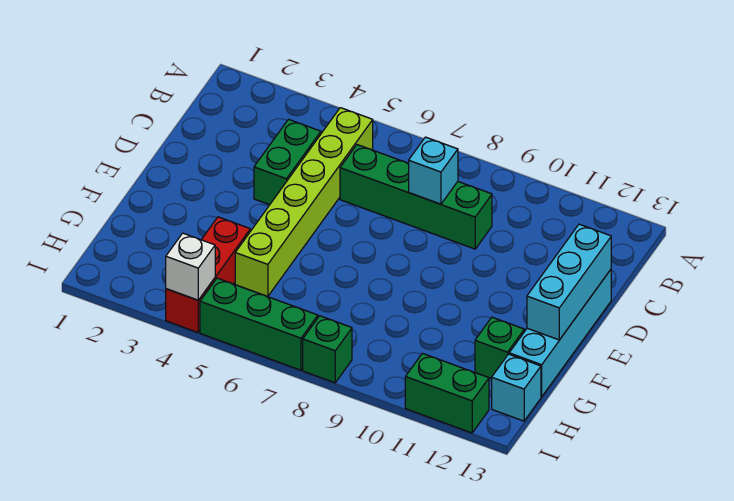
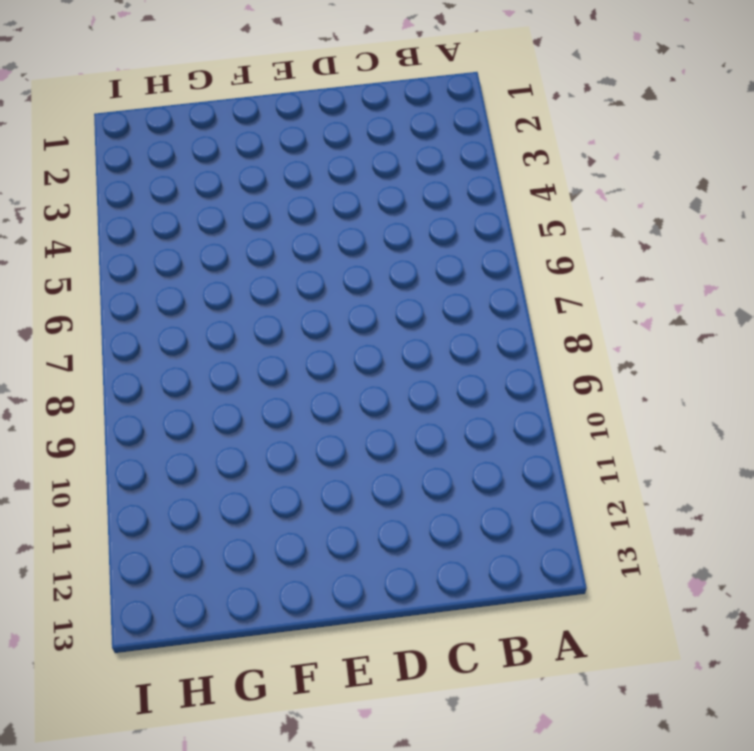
none -> lime brick B5:G5 level 1
none -> green brick C4:D4 level 1
none -> green brick C6:C9 level 1

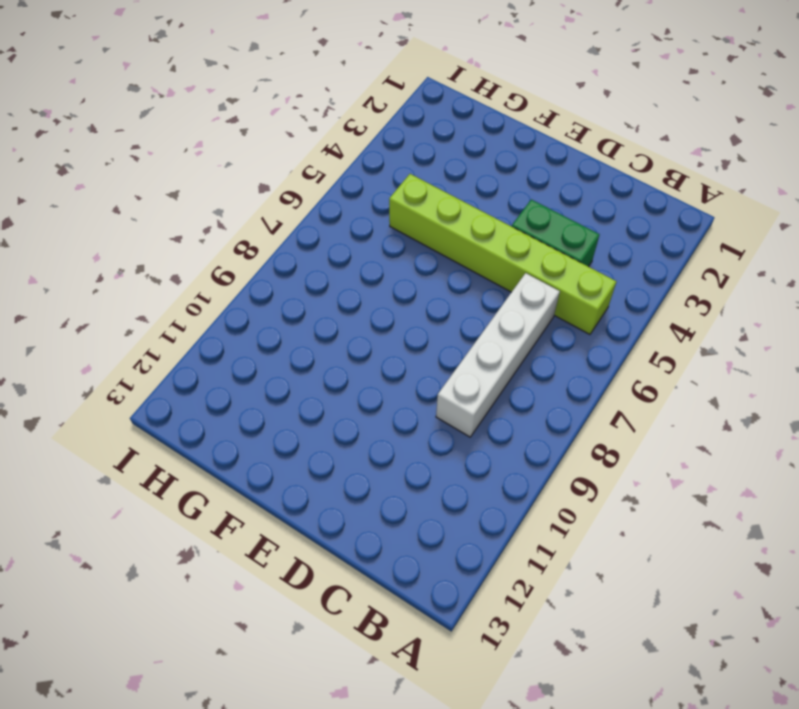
white brick C6:C9 level 1 -> green brick C6:C9 level 1
none -> cyan brick D13:G13 level 1
none -> red brick G4:I4 level 1
none -> green brick G12 level 1

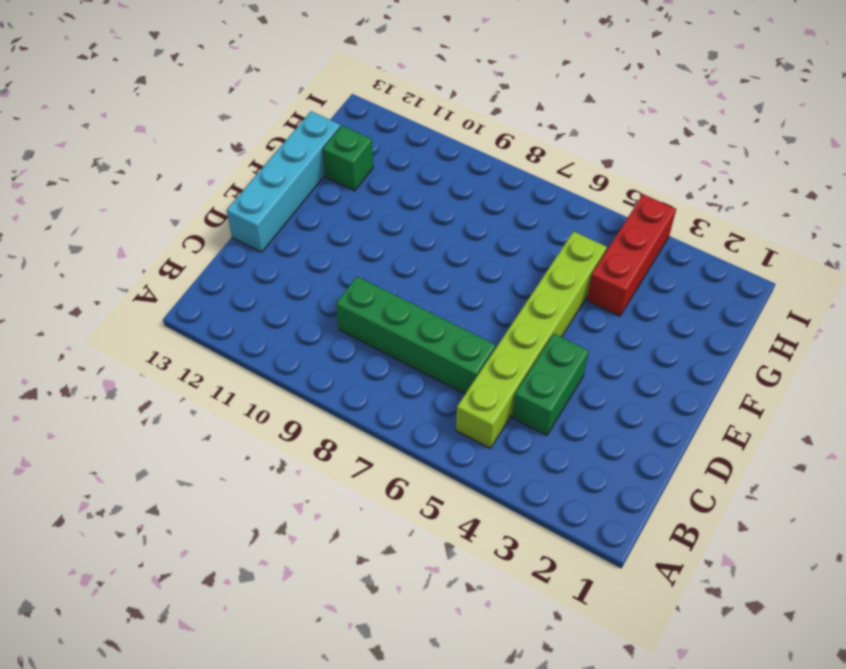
none -> cyan brick H13 level 1
none -> green brick I5:I7 level 1
none -> green brick I8 level 1

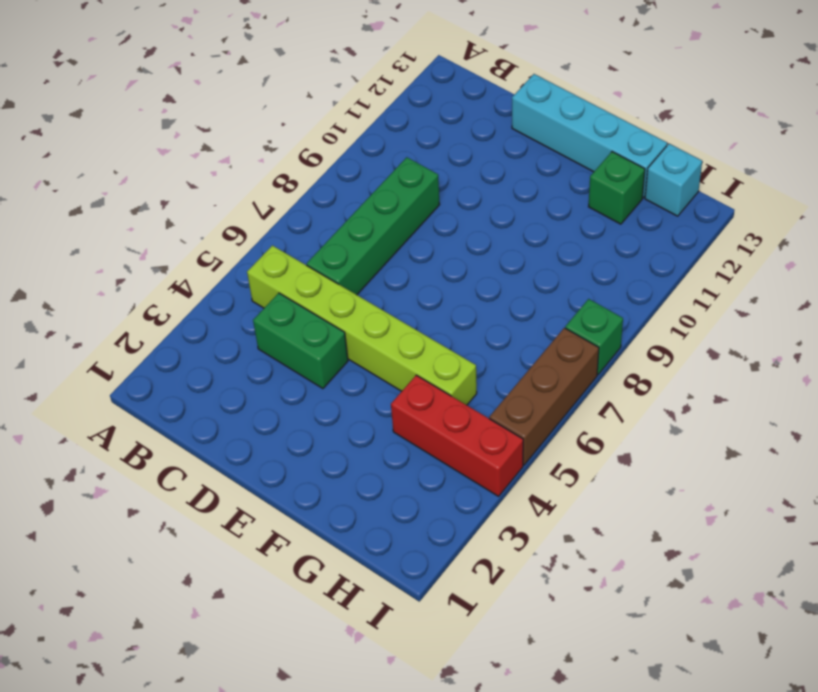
brown brick I5:I7 level 1 -> green brick I5:I7 level 1
none -> green brick I11:I12 level 1
none -> cyan brick C8 level 2
none -> cyan brick D13:F13 level 2

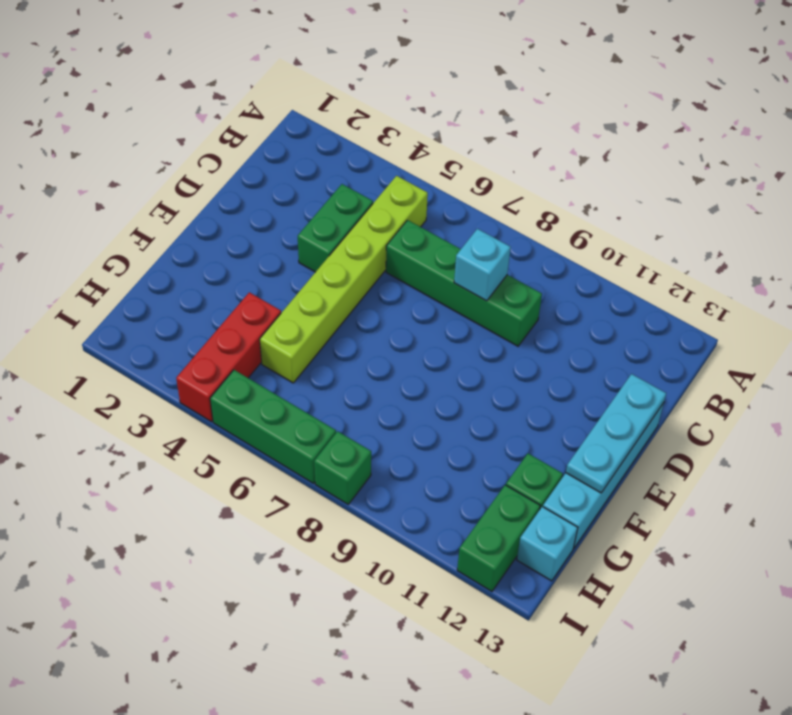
cyan plate D13:F13 level 2 -> cyan brick D13:F13 level 2
green brick H12:I12 level 1 -> green brick I11:I12 level 1
none -> white brick I4 level 2

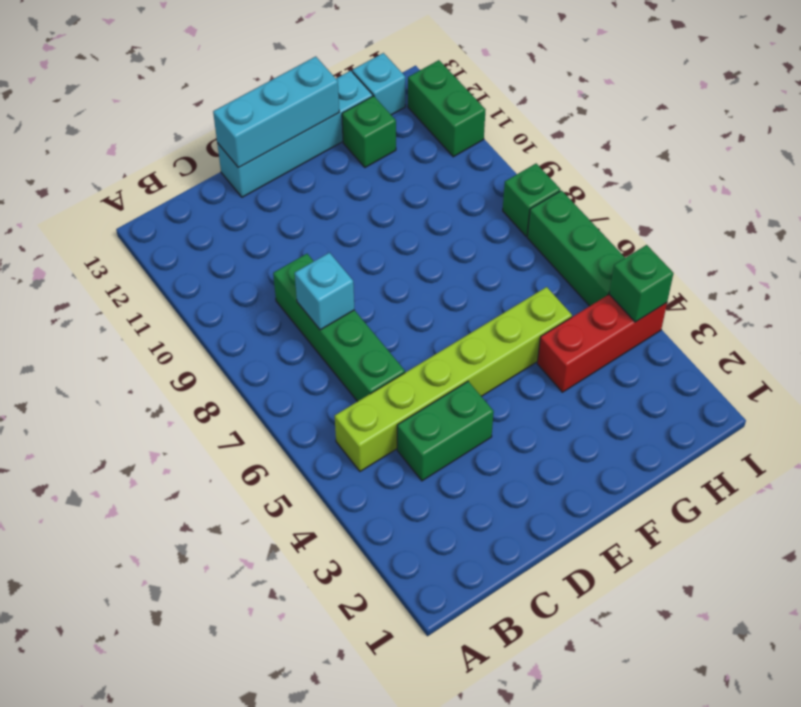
green brick I4 level 2 -> white brick I4 level 2

